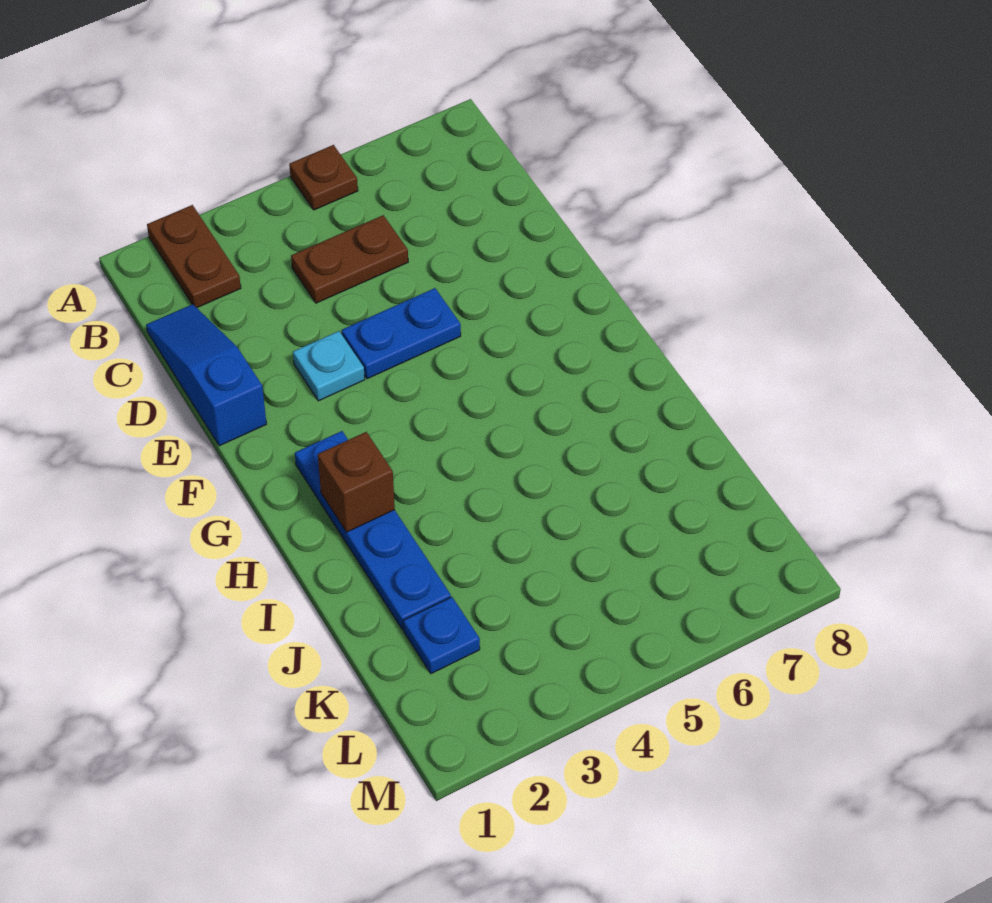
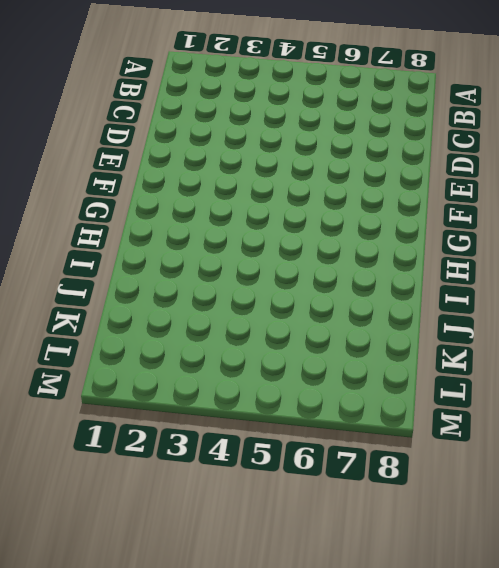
none -> brown plate A2:B2 level 1
none -> brown plate A5 level 1

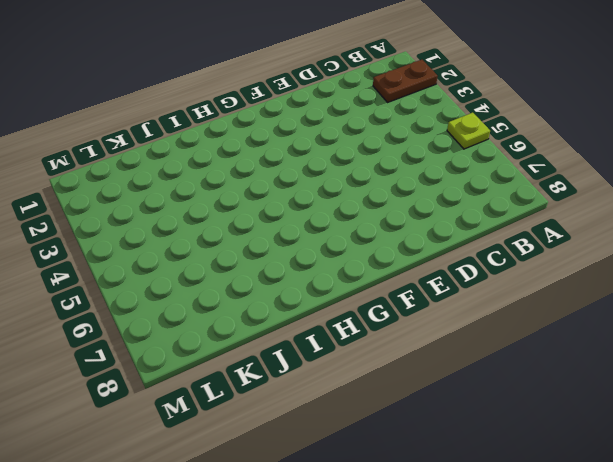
lime plate A5 level 1 -> brown plate A5 level 1
none -> blue slope C1:E1 level 1 top E
none -> brown plate C4:C5 level 1

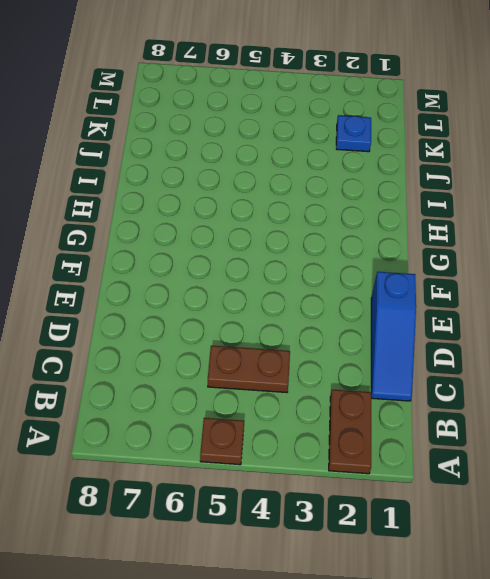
none -> cyan plate E3 level 1
none -> blue plate E4:E5 level 1

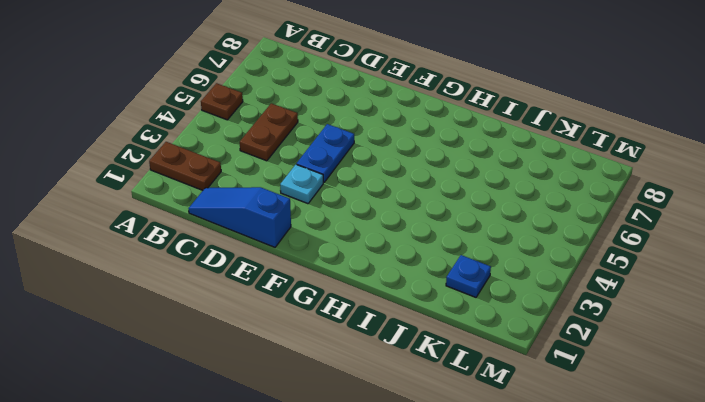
none -> blue plate G2:J2 level 1
none -> brown brick H2 level 2

